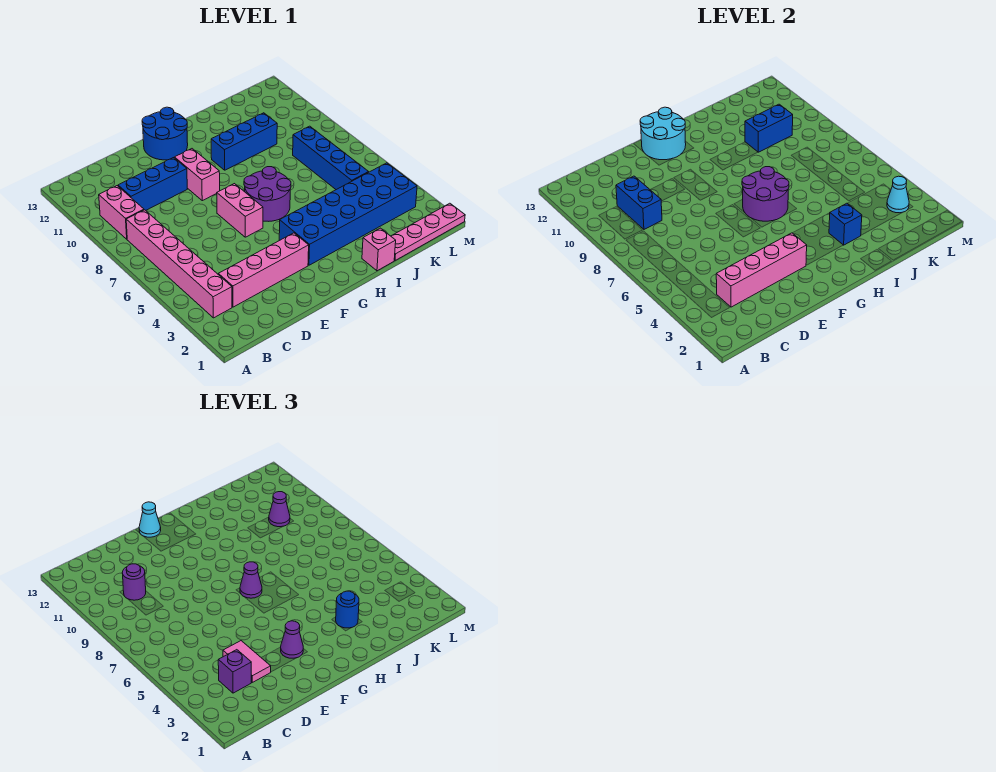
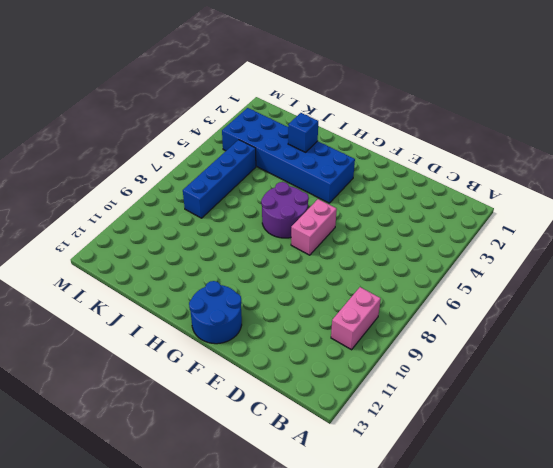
none -> pink brick B3:B8 level 1
none -> pink brick C3:F3 level 1
none -> blue brick C10:E10 level 1

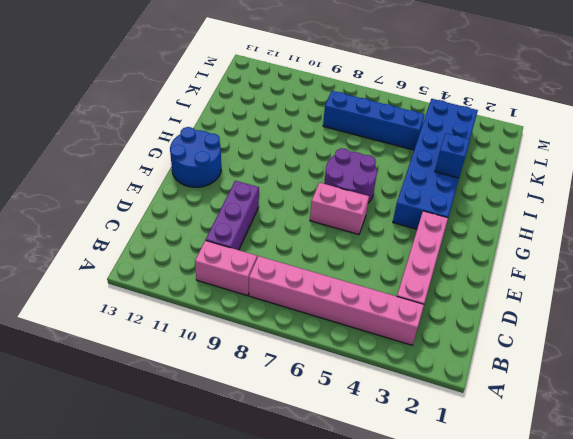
purple brick C10:E10 level 1 -> blue brick C10:E10 level 1
none -> pink brick F9:F10 level 1
none -> blue brick H10:J10 level 1
none -> pink brick I1 level 1

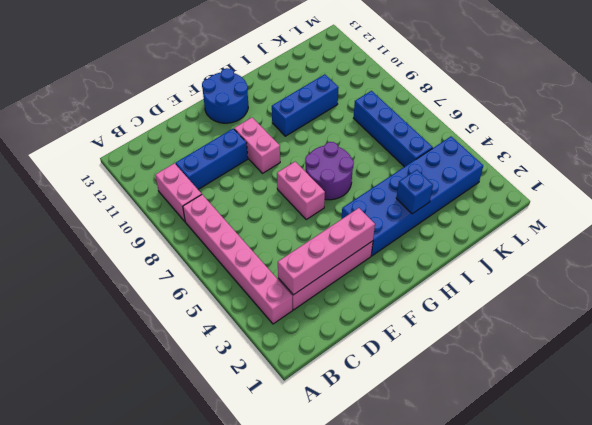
none -> pink brick I1 level 1
none -> pink plate J1:M1 level 1
none -> blue brick C9:C10 level 2

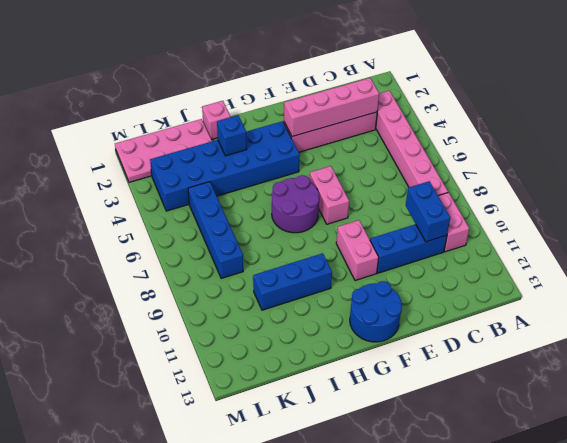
pink plate J1:M2 level 1 -> pink plate J1:M1 level 1
none -> cyan round brick F12:G13 level 2
none -> purple round brick G6:H7 level 2
none -> blue brick J10:K10 level 2

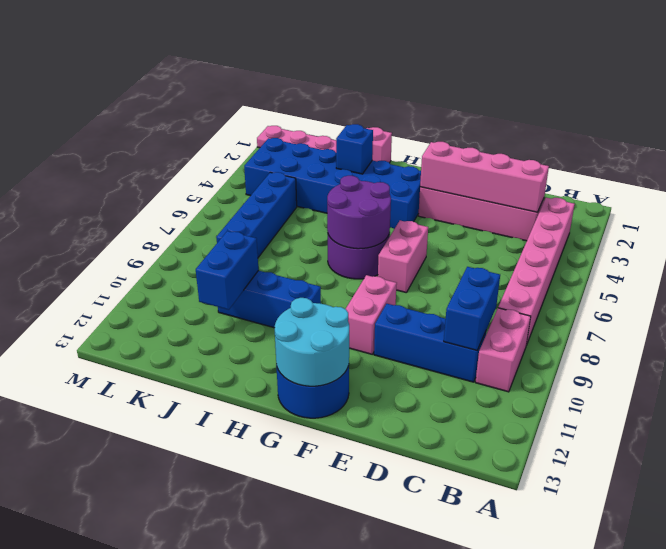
blue brick J10:J11 level 2 -> blue brick J10:K10 level 2
none -> cyan cone L3 level 2
none -> purple brick C3 level 3
none -> purple round brick C10 level 3

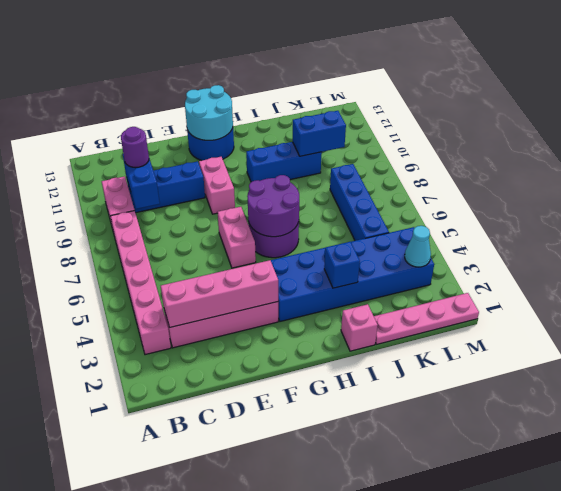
none -> purple brick C3 level 3
none -> pink tile D3:D4 level 3
none -> purple cone F3 level 3

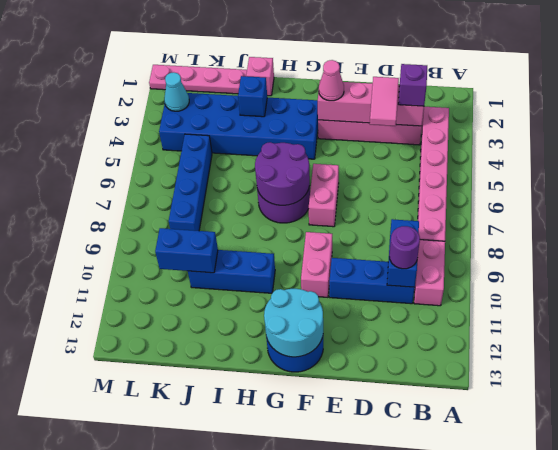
pink cone F3 level 3 -> purple cone F3 level 3
none -> cyan cone F13 level 3
none -> purple cone G7 level 3
none -> blue round brick I3 level 3

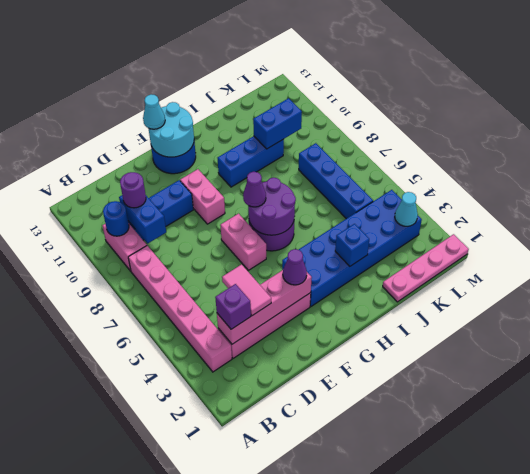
blue round brick B10 level 2 -> blue round brick I3 level 3
none -> pink brick I1 level 1
none -> purple cone K10 level 3

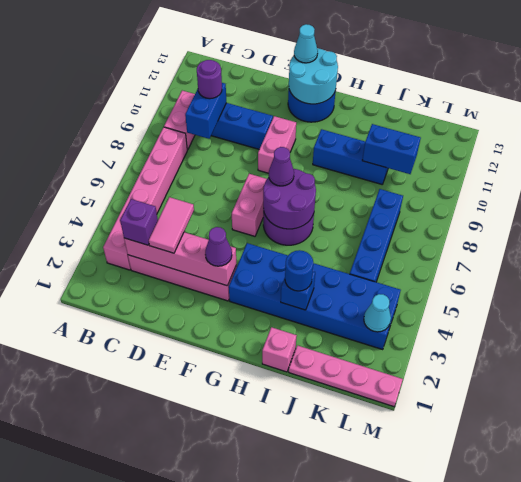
none -> purple cone K10 level 3

